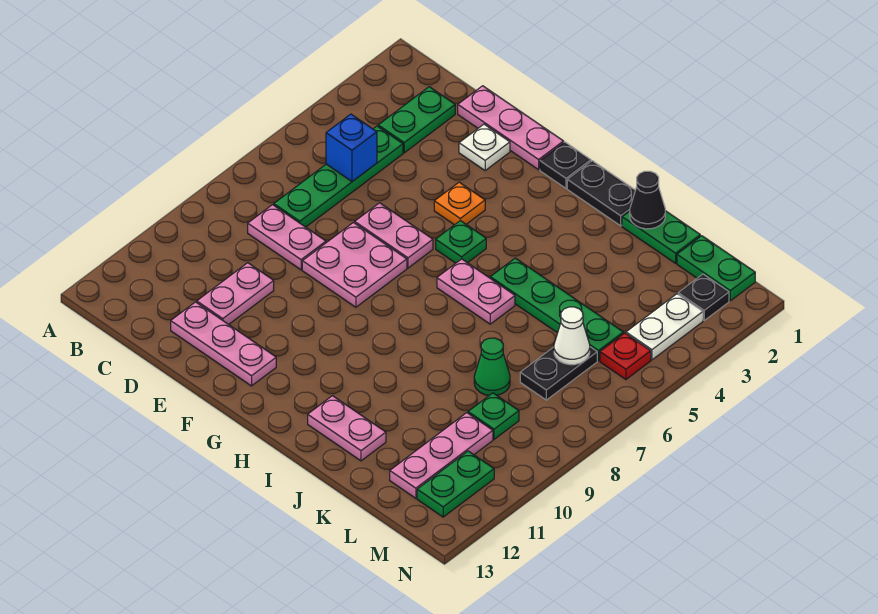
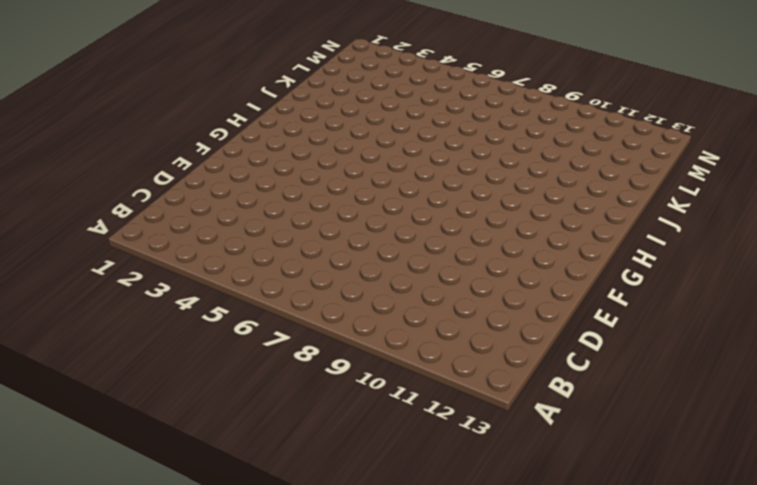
none -> green plate C2:C3 level 1
none -> green plate C4:C7 level 1
none -> pink plate C8:D8 level 1

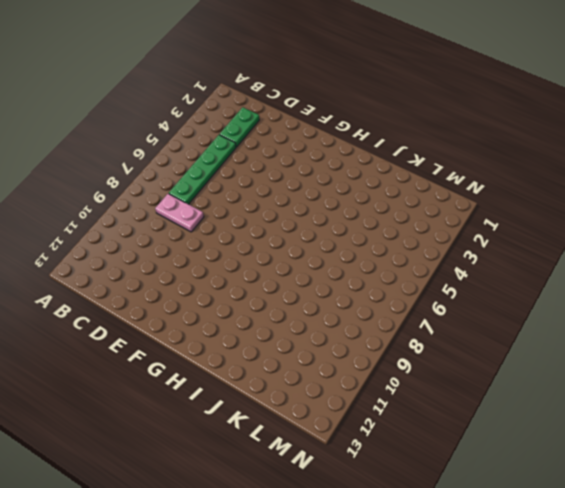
none -> pink plate D1:F1 level 1
none -> pink plate D10:D11 level 1
none -> pink plate D12:F12 level 1

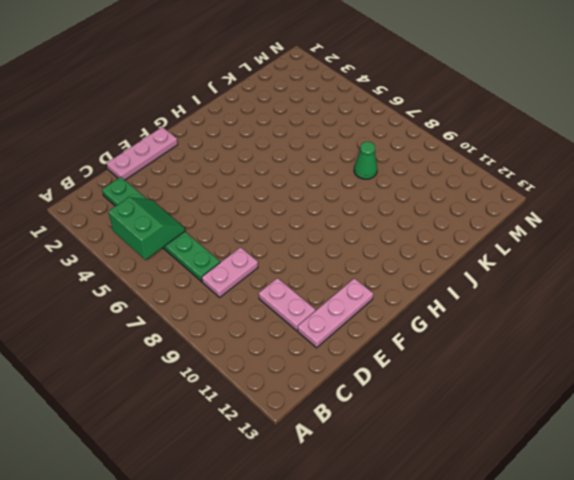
green slope B4:C5 level 2 top B -> blue brick C5 level 2
none -> white plate E2 level 1
none -> pink plate E6:F6 level 1
none -> pink plate E7:F8 level 1

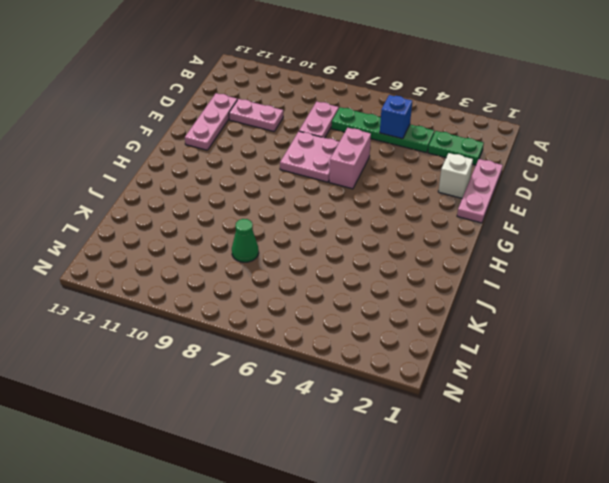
white brick E2 level 1 -> white plate E2 level 1
pink brick E6:F6 level 1 -> pink plate E6:F6 level 1
none -> orange plate F4 level 1
none -> black plate G1 level 1
none -> green plate G5 level 1

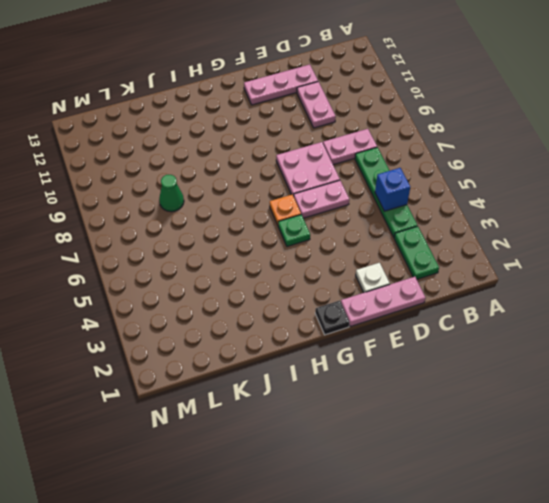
orange plate G6 level 1 -> orange plate F4 level 1
none -> black plate H1:I1 level 1
none -> pink plate H6:I6 level 1
none -> green plate I5:L5 level 1

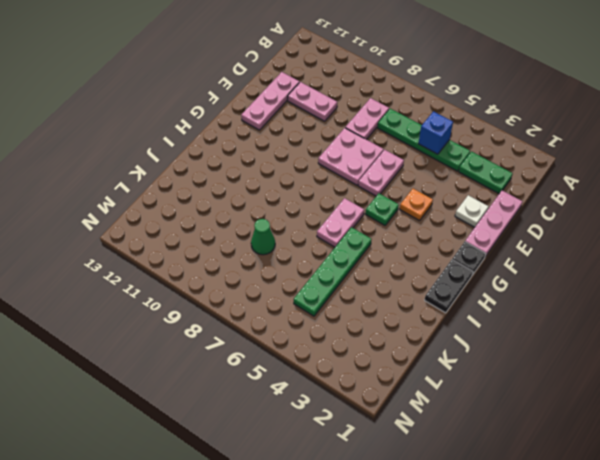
none -> pink plate I12:J12 level 1
none -> green plate J1:K1 level 1
none -> green plate L1:M1 level 1

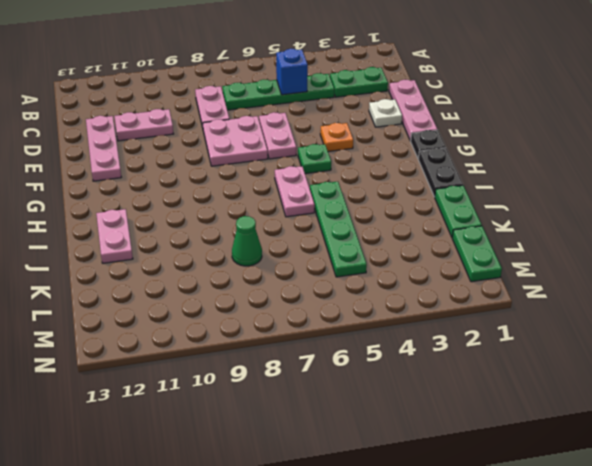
none -> black plate L6:L7 level 1
none -> green plate L9 level 1
none -> pink plate L10:L12 level 1

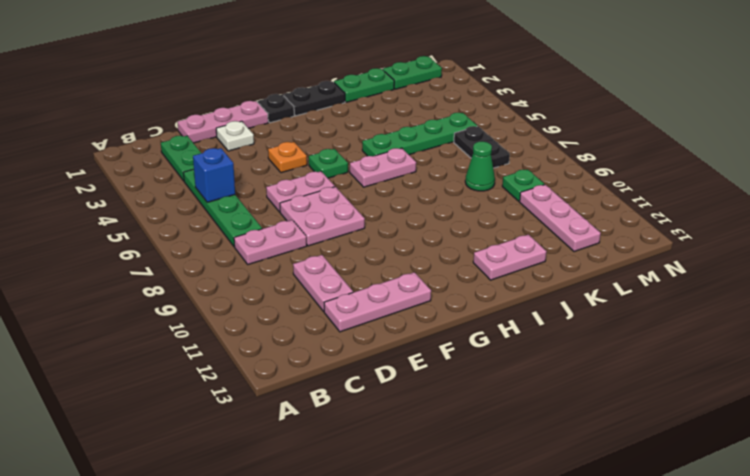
none -> black plate M2 level 1
none -> white plate M3:M4 level 1
none -> red plate M5 level 1

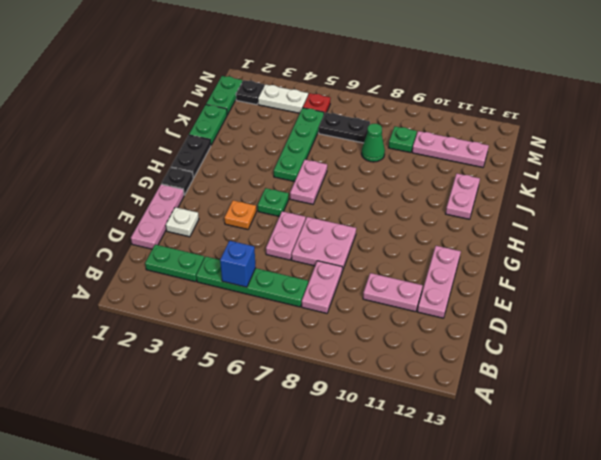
none -> green plate M11:M12 level 1
none -> black cone J1 level 2
none -> white cone L6 level 2

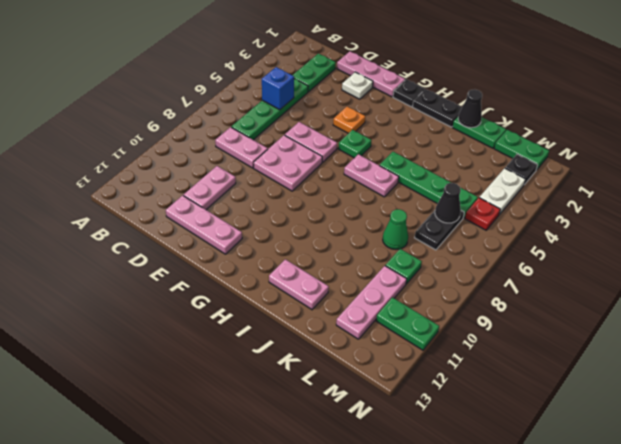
black cone L6 level 2 -> white cone L6 level 2
green plate M11:N11 level 1 -> green plate M11:M12 level 1

